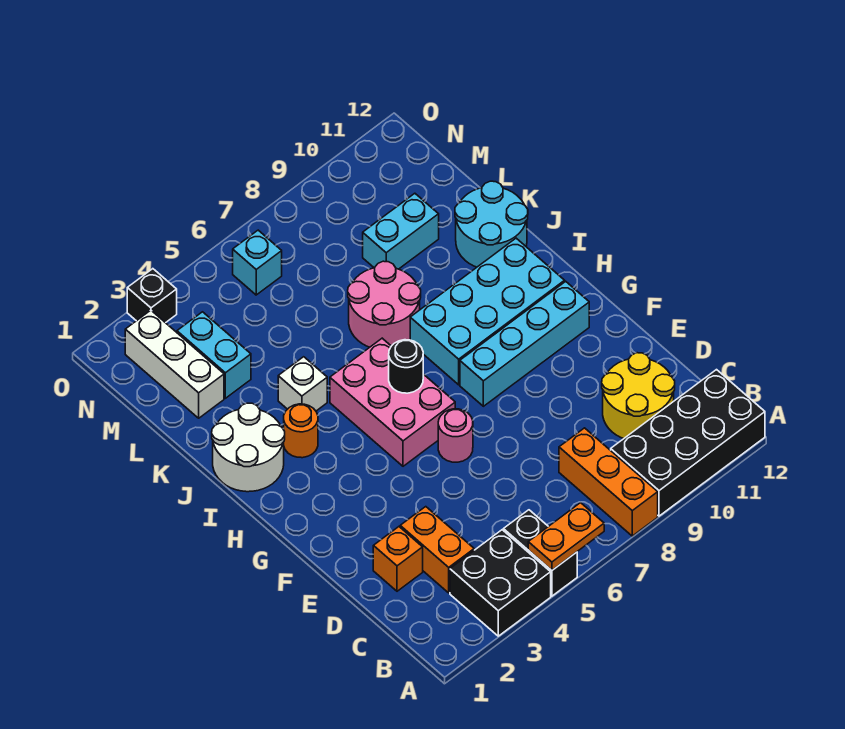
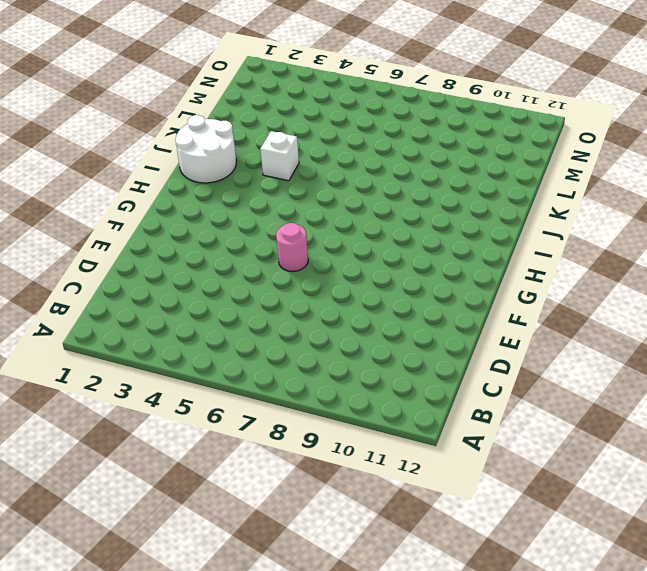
none -> black brick A3:B4 level 1
none -> black brick A5:B5 level 1
none -> orange brick A8:C8 level 1

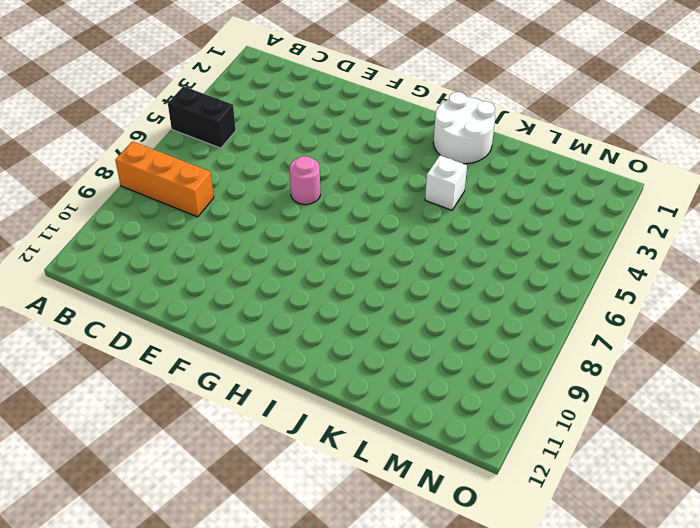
none -> black brick A3:B4 level 1
none -> black brick A9:B12 level 1
none -> orange brick C3:D3 level 1

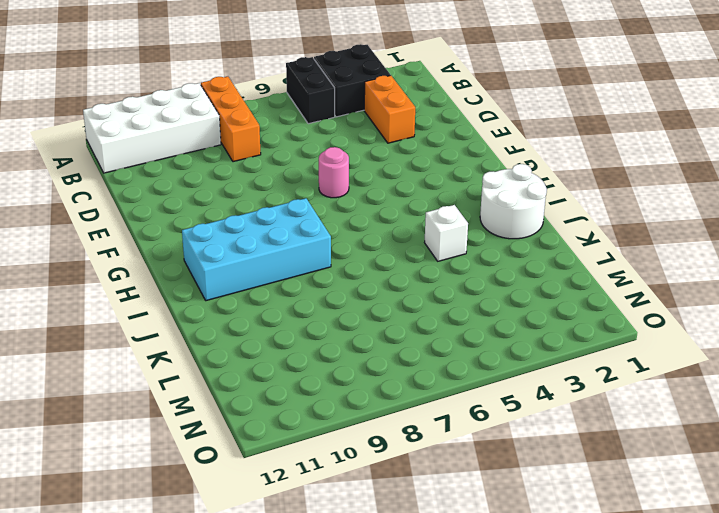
white brick A9:B12 level 1 -> black brick A9:B12 level 1
none -> yellow round brick C10:D11 level 1
none -> orange brick D2 level 1
none -> pink brick G5:I6 level 1

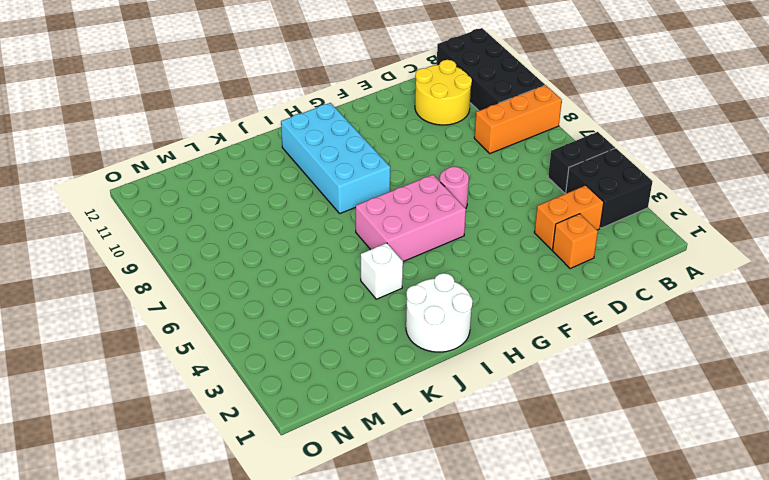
none -> cyan brick G8:G11 level 1
none -> orange round brick I3 level 1
none -> pink round brick J7:K8 level 1

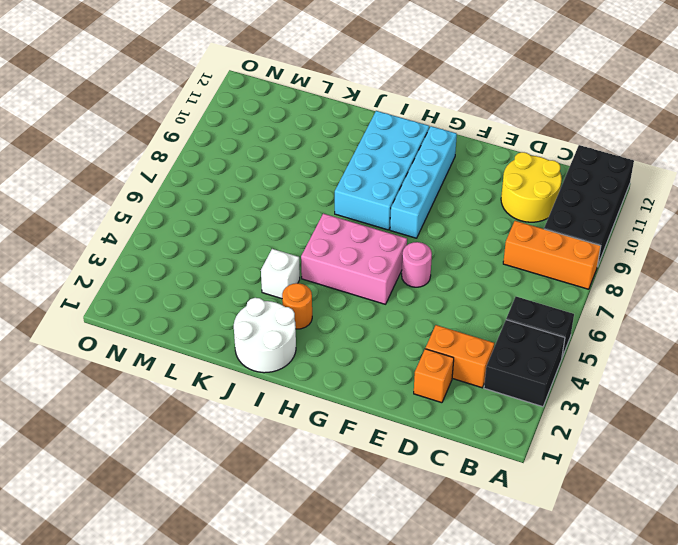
none -> pink round brick J7:K8 level 1
none -> cyan round brick J11:K12 level 1
none -> white brick L2:N2 level 1

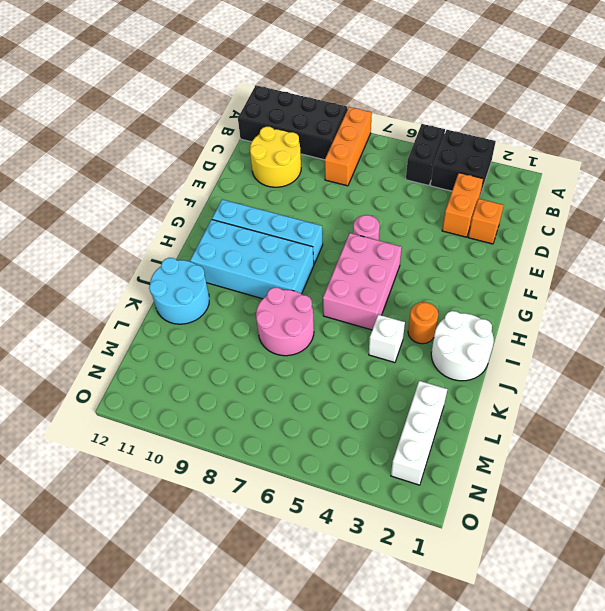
none -> cyan brick L3:M3 level 1
none -> cyan brick L9:L10 level 1
none -> cyan brick N6 level 1

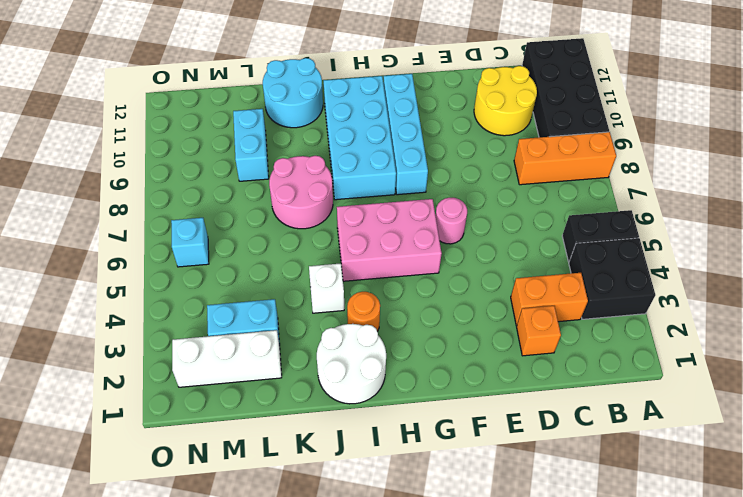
none -> black brick O3 level 1
none -> orange plate A5:A6 level 2
none -> black round brick H6 level 2

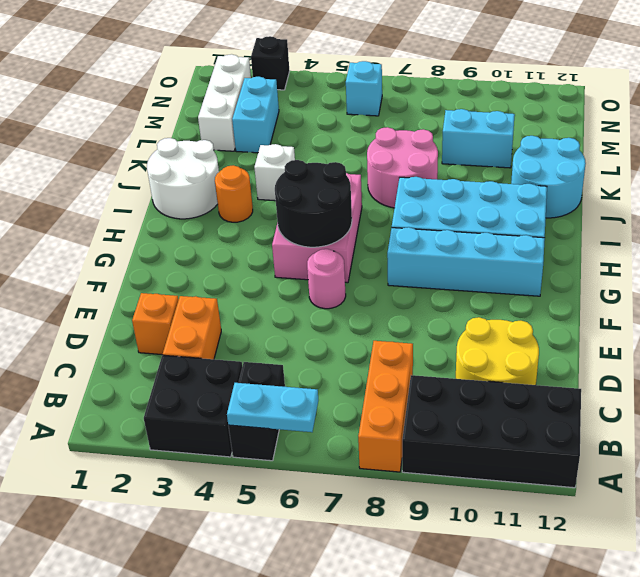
cyan plate A5:A6 level 2 -> orange plate A5:A6 level 2
black round brick G5:H6 level 2 -> black round brick H6 level 2

